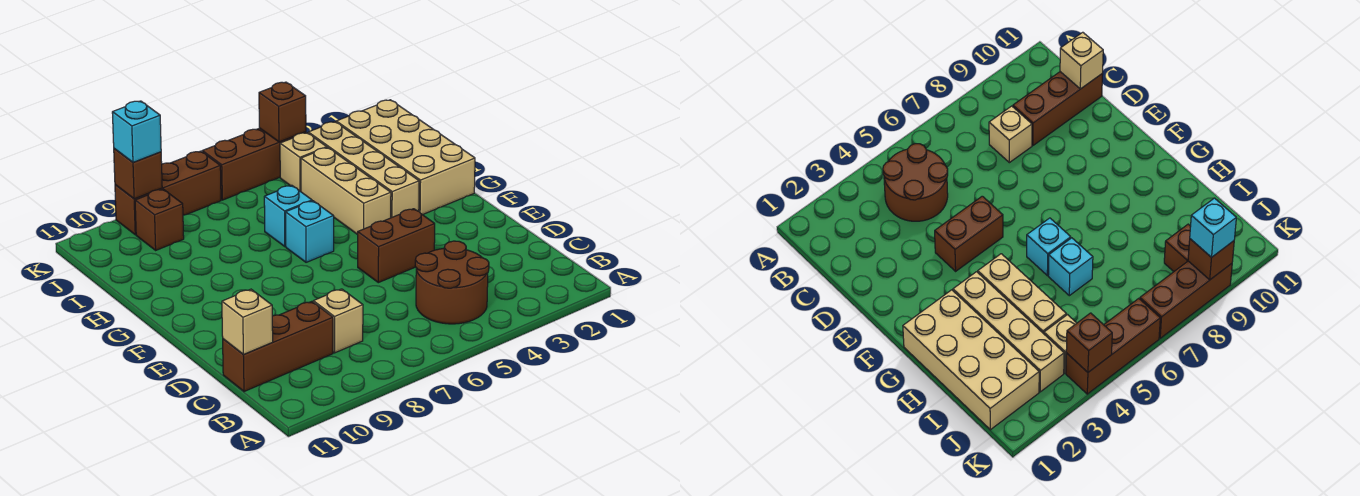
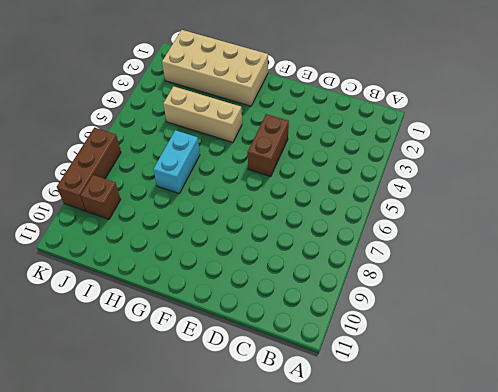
cyan brick H6:H7 level 1 -> cyan brick H6 level 1
none -> brown round brick B4:C5 level 1
none -> tan brick C8 level 1
none -> brown brick C9:C11 level 1

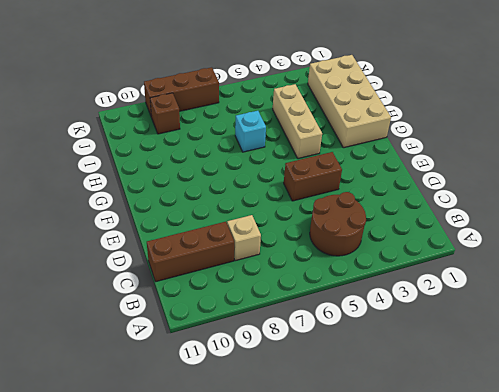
none -> tan brick G3:J3 level 1
none -> cyan brick G6 level 1
none -> tan brick J4 level 1

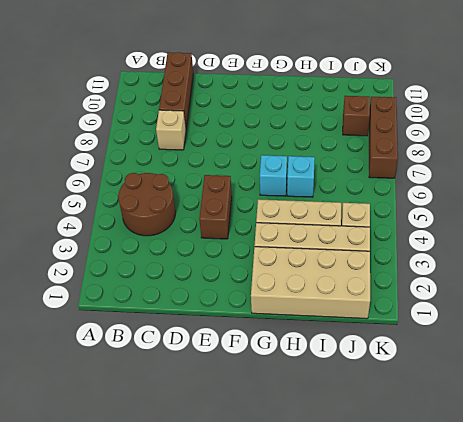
none -> brown brick K4:K6 level 1
none -> tan brick C11 level 2
none -> brown brick K4 level 2

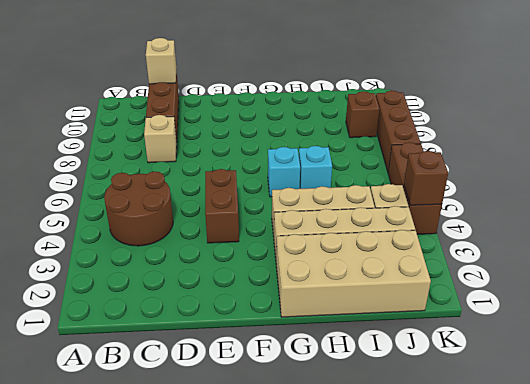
none -> brown brick K9 level 2
none -> cyan brick K9 level 3

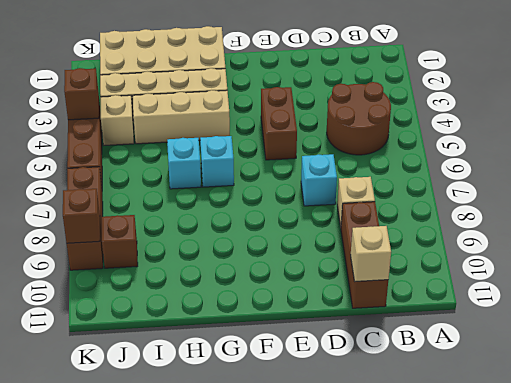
cyan brick D7 level 1 -> cyan brick K9 level 3

